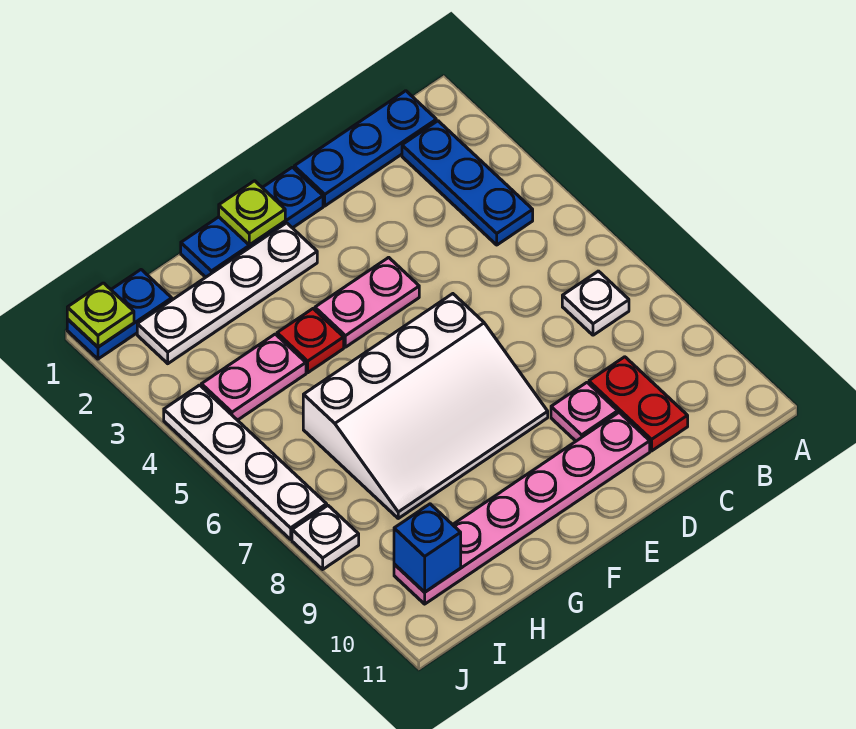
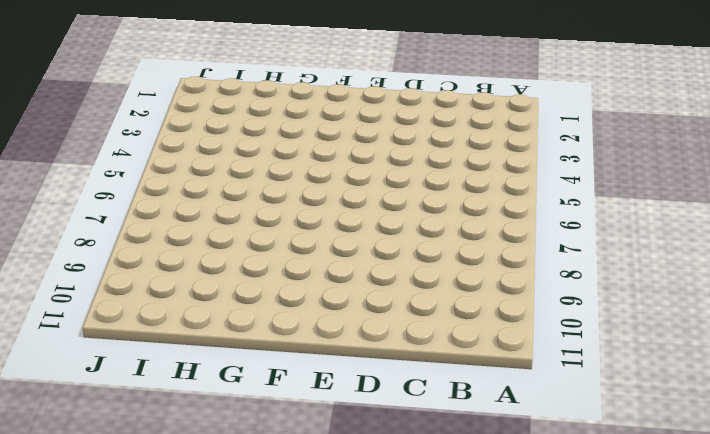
none -> blue plate B1:D1 level 1
none -> blue plate B2:B4 level 1
none -> white plate B7 level 1

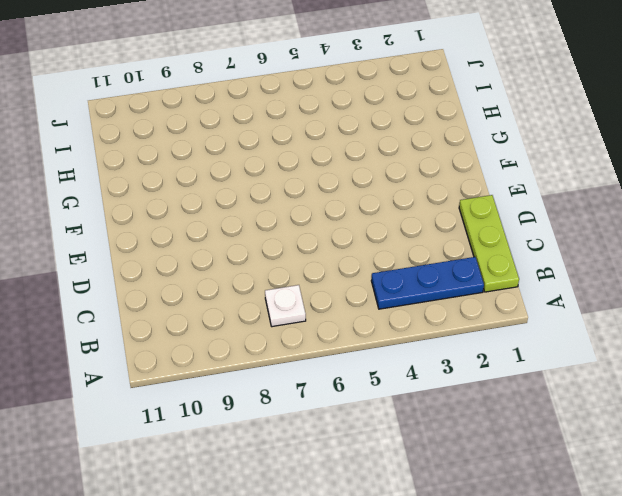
lime plate B1:D1 level 1 -> blue plate B1:D1 level 1
none -> red plate C9:C10 level 1
none -> pink plate D9 level 1
none -> pink plate D10:I10 level 1

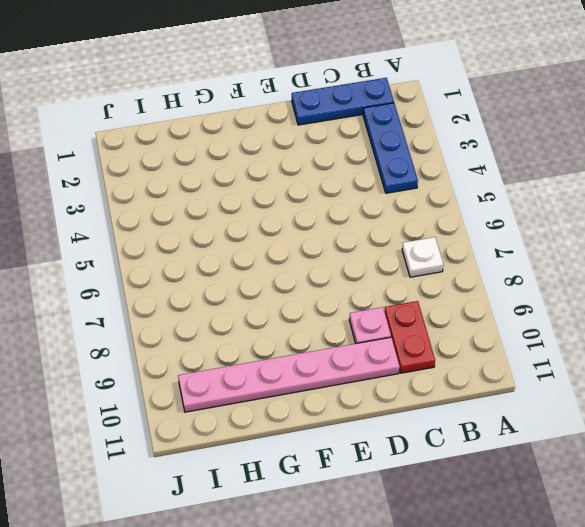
none -> blue plate E1:G1 level 1
none -> pink plate E4:F4 level 1
none -> white slope E6:H8 level 1 top 6

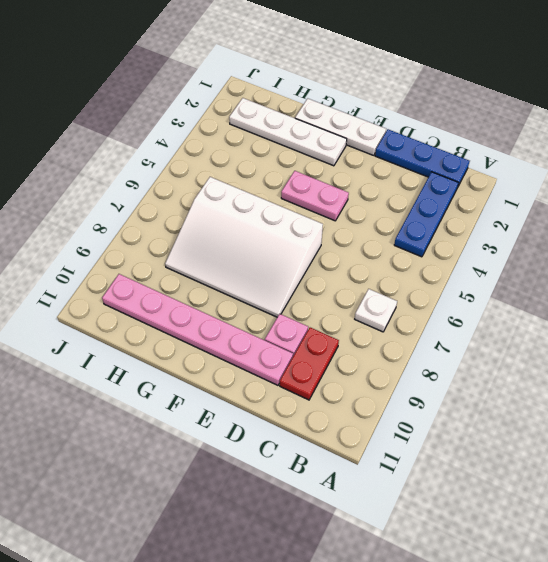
white plate E1:G1 level 1 -> blue plate E1:G1 level 1
none -> red plate G4 level 1
none -> pink plate H4:I4 level 1
none -> blue plate I1:J1 level 1

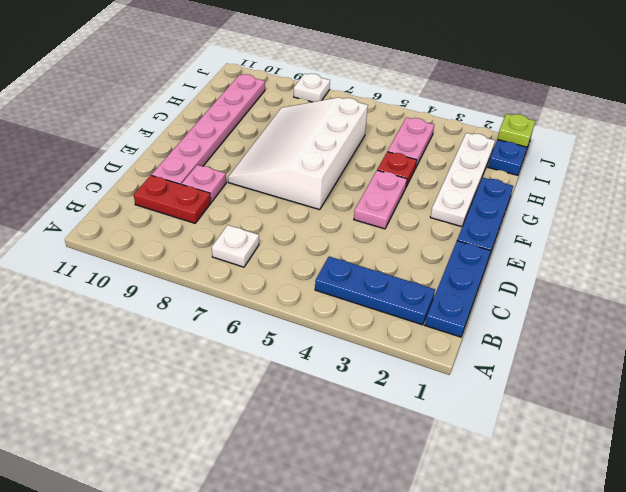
none -> white plate J4:J7 level 1
none -> lime plate F1 level 2
none -> blue brick I10 level 2

